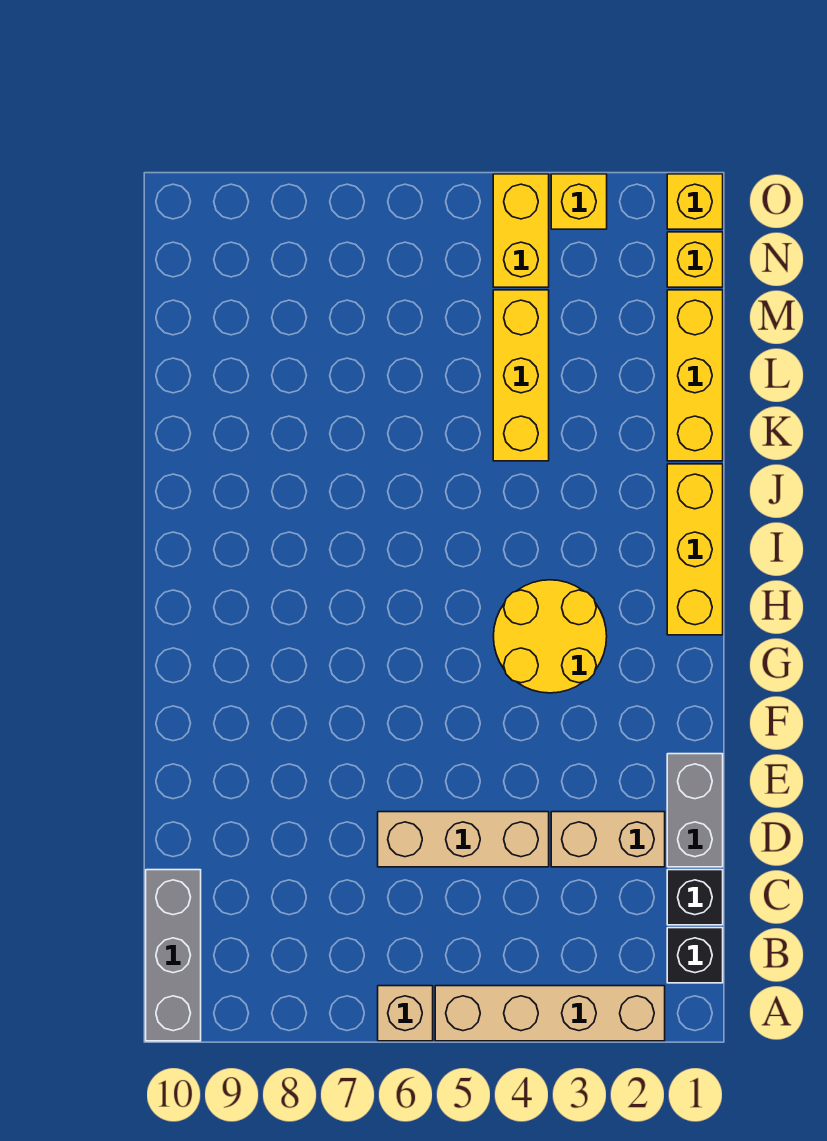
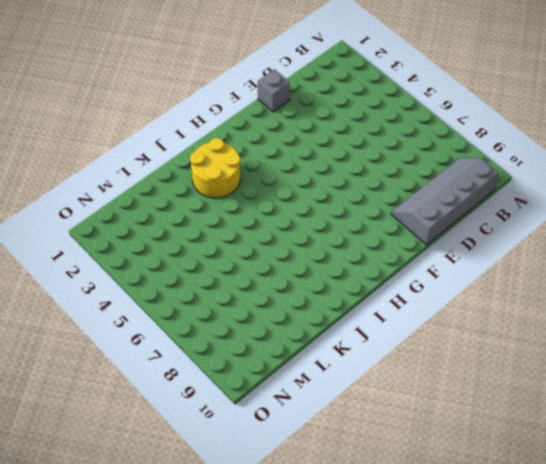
grey slope B9:E10 level 1 top 10 -> grey brick A10:C10 level 1
grey brick E1 level 1 -> grey brick D1:E1 level 1
yellow round brick I2:J3 level 1 -> yellow round brick G3:H4 level 1
none -> tan brick A2:A5 level 1
none -> tan brick A6 level 1
none -> black brick B1 level 1

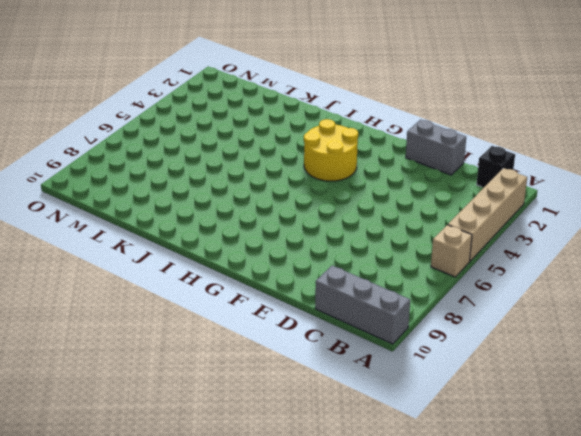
none -> black brick C1 level 1
none -> tan brick D2:D3 level 1
none -> tan brick D4:D6 level 1

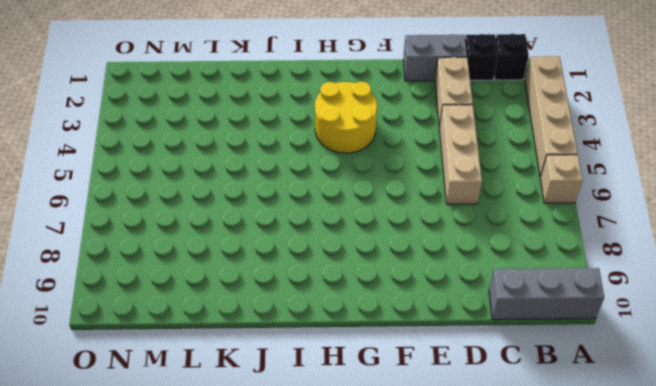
none -> yellow brick H1:J1 level 1
none -> yellow brick K1:M1 level 1
none -> yellow brick K4:M4 level 1

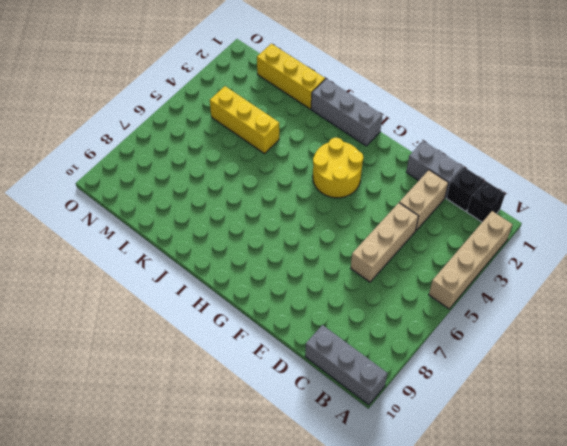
grey brick H1:J1 level 1 -> yellow brick H1:J1 level 1
none -> tan brick A6 level 1
none -> yellow brick N1 level 1
none -> yellow brick N4:O4 level 1

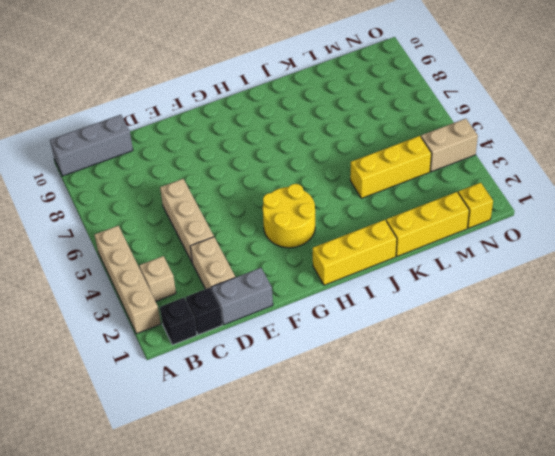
tan brick B3 level 1 -> tan brick A6 level 1
tan brick N4:O4 level 1 -> yellow brick N4:O4 level 1
none -> yellow brick O1 level 1
none -> yellow brick O3 level 1

